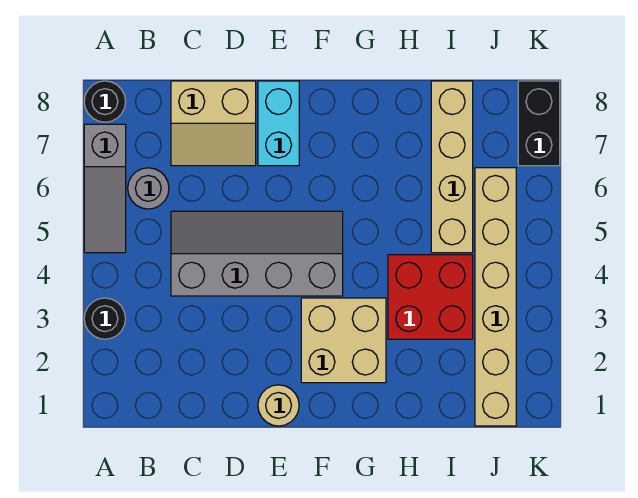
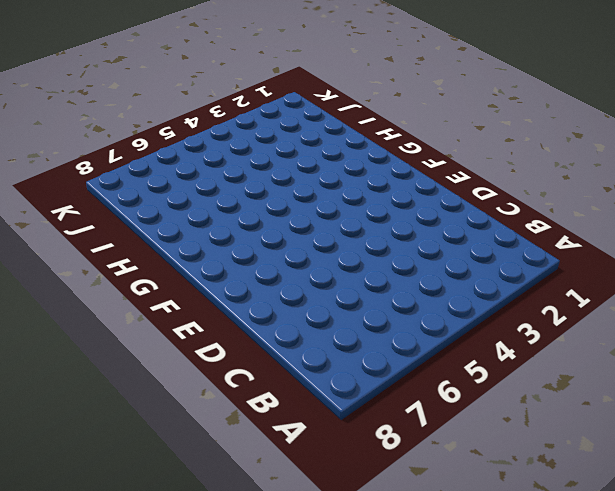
none -> black round brick A3 level 1
none -> grey slope A5:A7 level 1 top 7
none -> black round brick A8 level 1

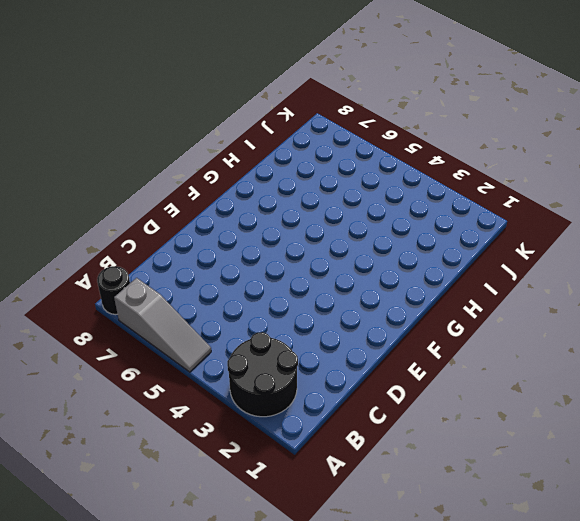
black round brick A2:B3 level 1 -> black round brick A3 level 1
none -> grey round brick B6 level 1
none -> grey slope C4:F5 level 1 top 4
none -> tan slope C7:D8 level 1 top 8

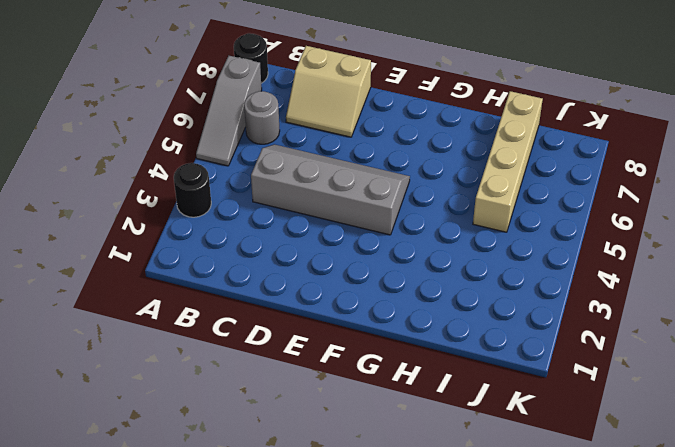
none -> tan round brick E1 level 1
none -> cyan brick E7:E8 level 1
none -> tan brick F2:G3 level 1

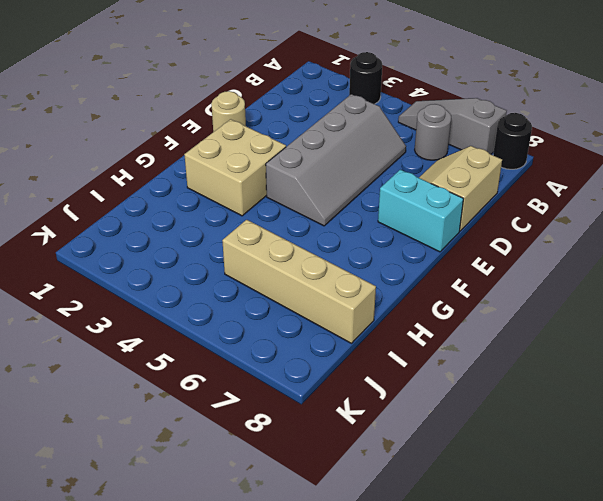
none -> red brick H3:I4 level 1
none -> tan brick J1:J6 level 1
none -> black brick K7:K8 level 1

